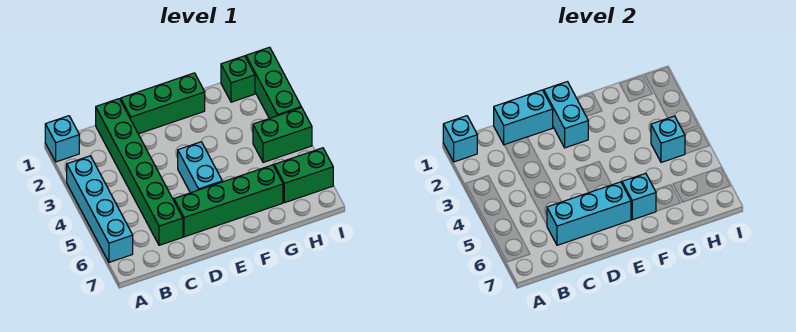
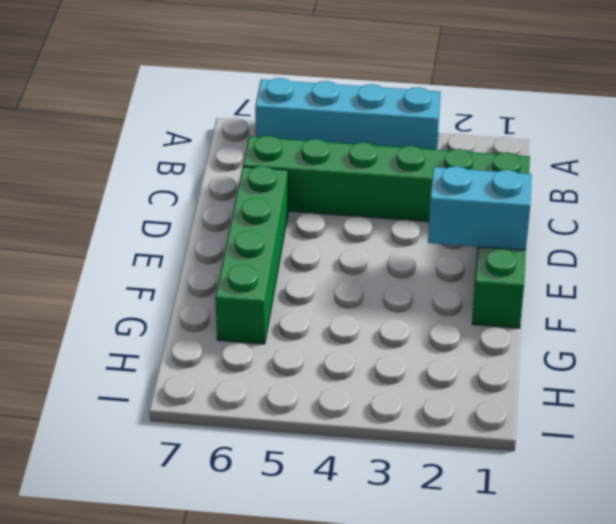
none -> cyan brick A1 level 1
none -> cyan brick E4:E5 level 1
none -> green brick H1 level 1

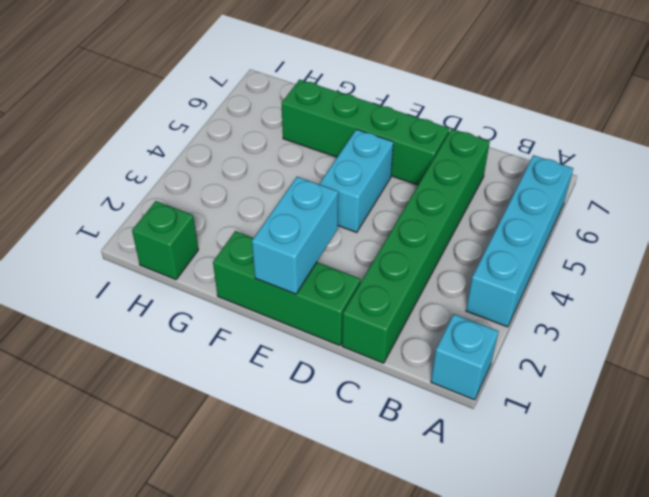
none -> green brick H4:I4 level 1
none -> green brick H6:I6 level 1
none -> green brick I1:I3 level 1

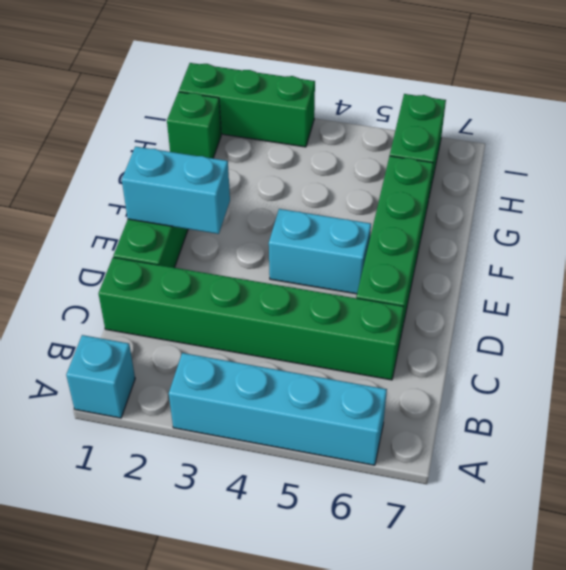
none -> green brick H4:I4 level 1
none -> cyan brick A1 level 2
none -> cyan brick C1:D1 level 2

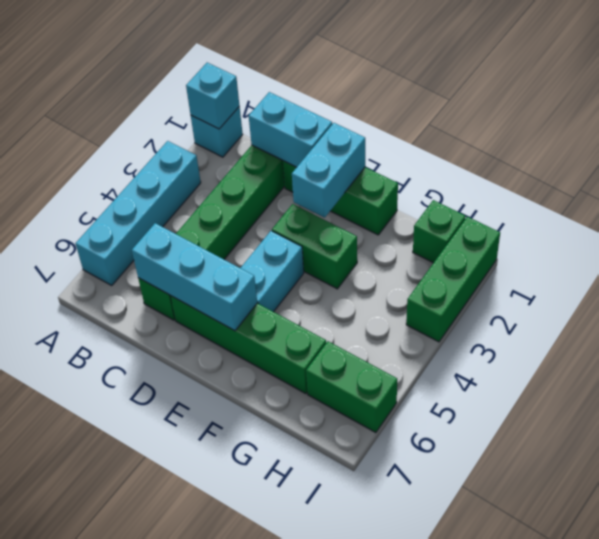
green brick E3:F3 level 1 -> green brick H4:I4 level 1
none -> cyan brick F6 level 2
none -> cyan brick H4 level 2

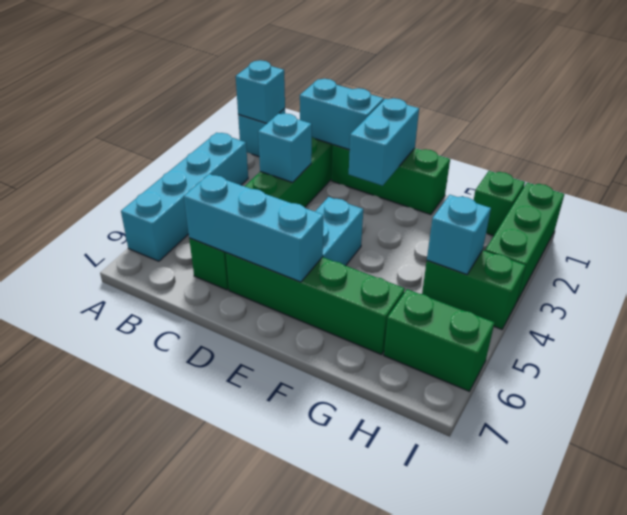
cyan brick C3 level 2 -> cyan brick F6 level 2

